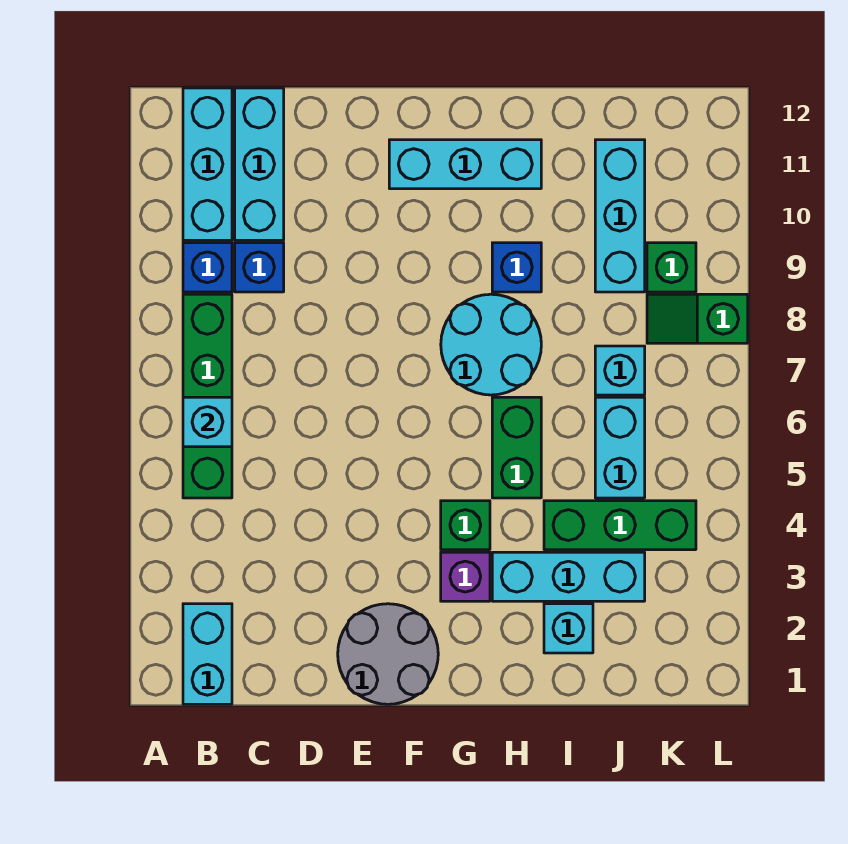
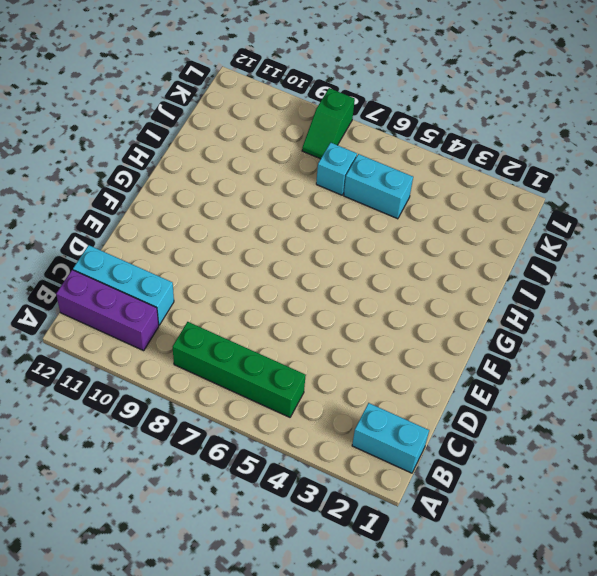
purple brick B10:B12 level 1 -> cyan brick B10:B12 level 1
none -> blue brick B9 level 1
none -> blue brick C9 level 1
none -> grey round brick E1:F2 level 1

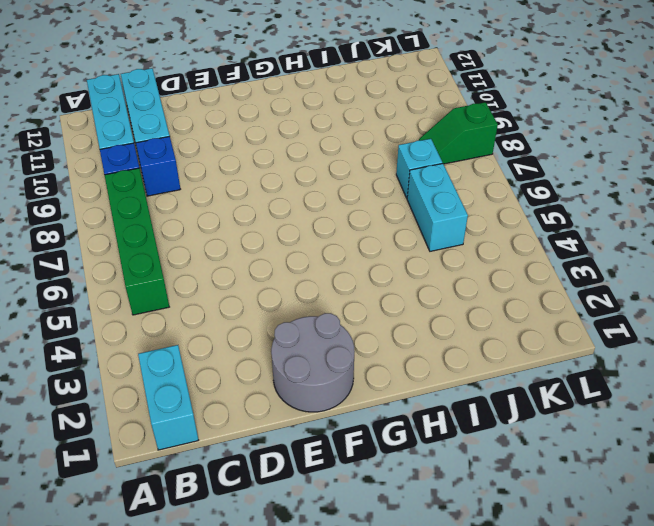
none -> cyan brick F11:H11 level 1
none -> purple brick G3 level 1
none -> green brick G4 level 1

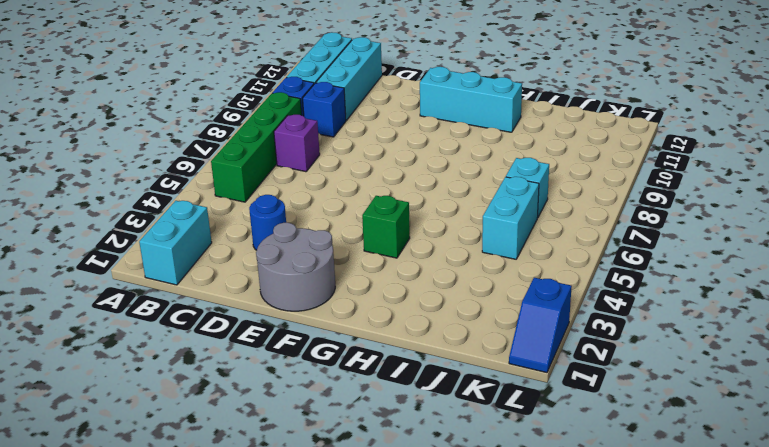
purple brick C7 level 1 -> purple brick G3 level 1
blue round brick D3 level 1 -> none
blue slope L1:L2 level 1 top 2 -> none
none -> cyan round brick G7:H8 level 1
none -> cyan brick H3:J3 level 1
none -> green brick H5:H6 level 1

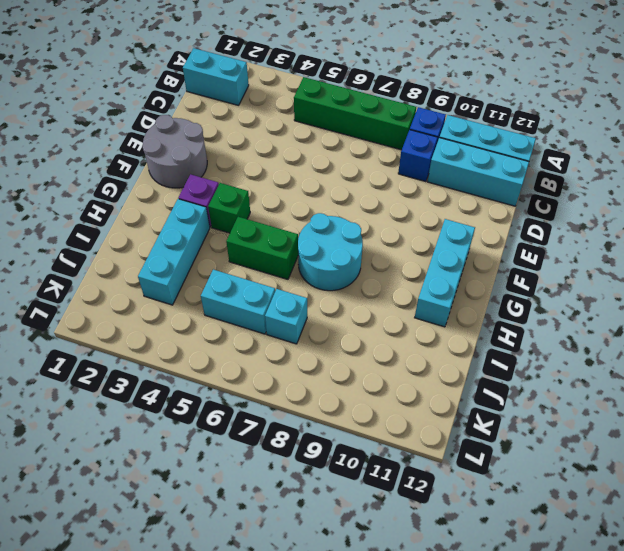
none -> blue brick H9 level 1
none -> cyan brick I2 level 1
none -> green brick I4:K4 level 1

